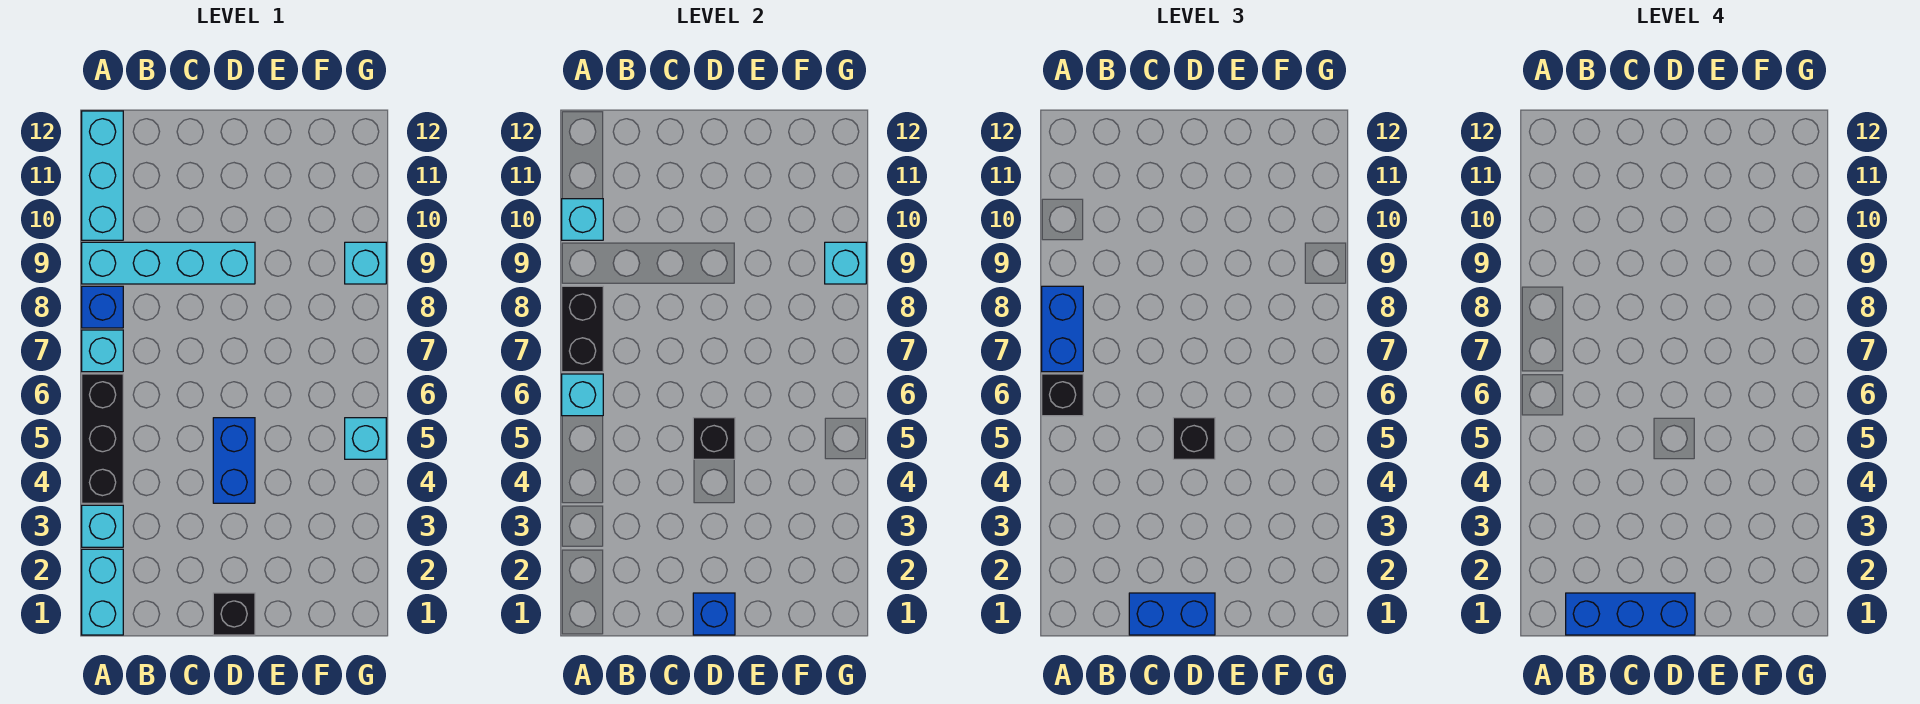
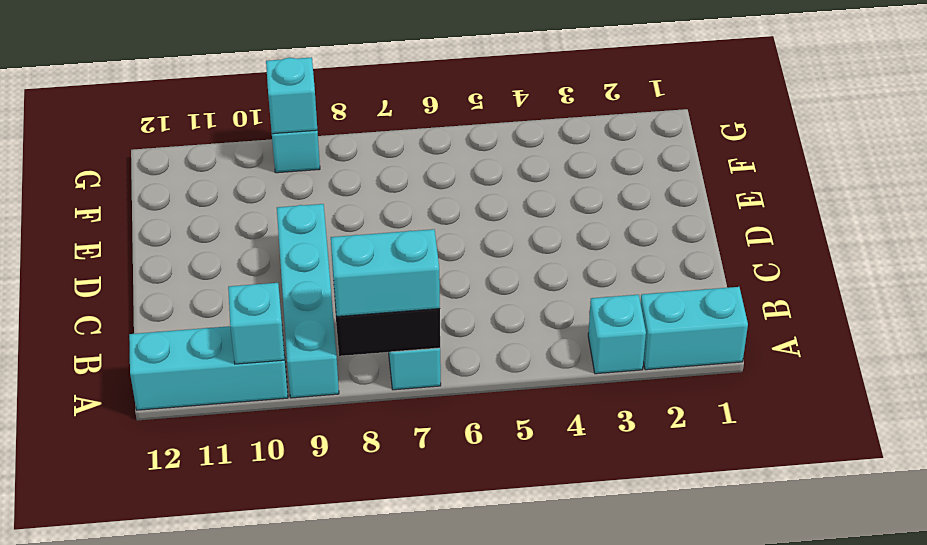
cyan brick A7:A8 level 3 -> blue brick A7:A8 level 3
none -> black brick A4:A6 level 1
none -> blue brick A8 level 1
none -> black brick D1 level 1

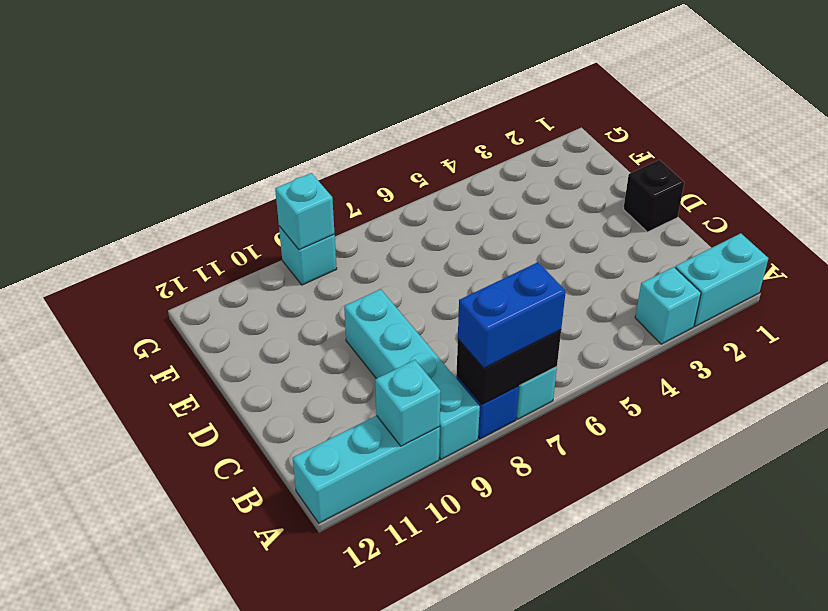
none -> black brick A4:A6 level 1
none -> blue brick D4:D5 level 1
none -> cyan brick G5 level 1

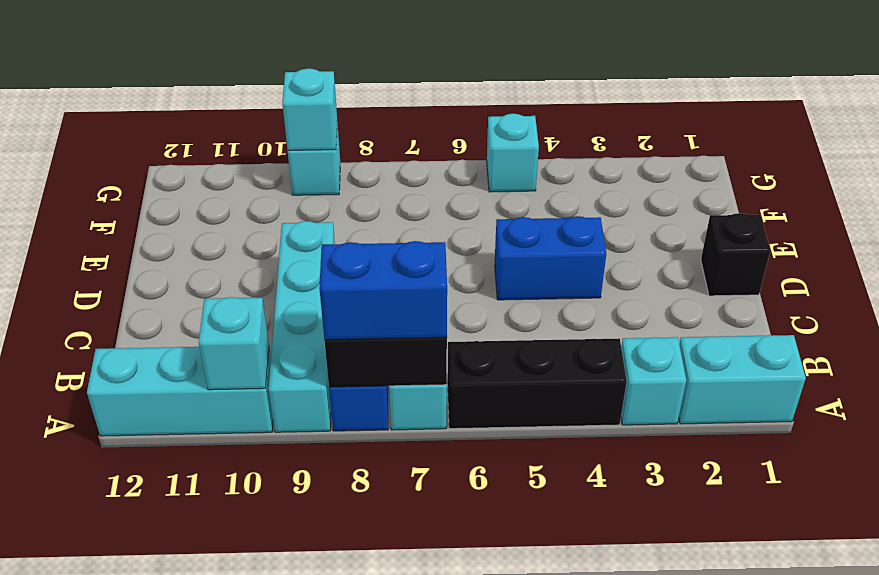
none -> cyan brick A6 level 2
none -> blue brick D1 level 2
none -> black brick D5 level 2

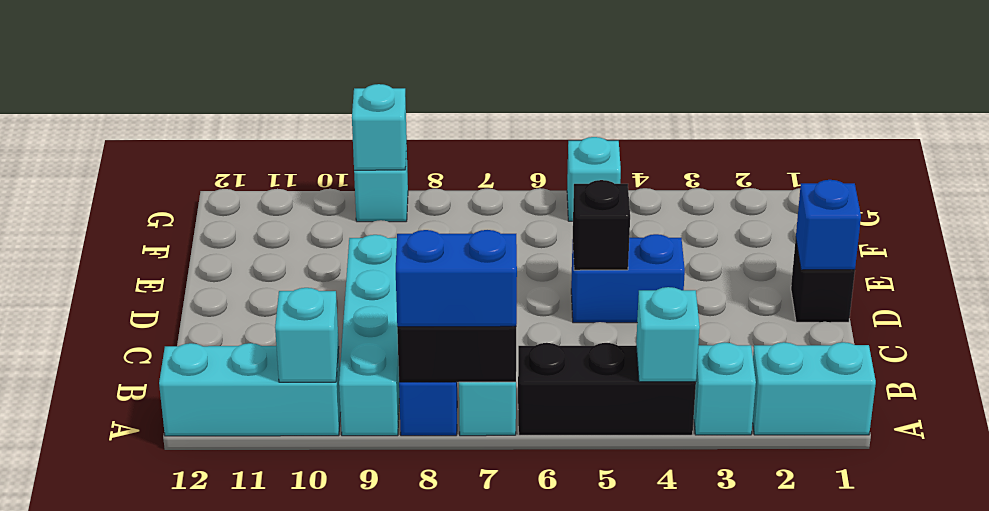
cyan brick A4 level 2 -> cyan brick A6 level 2
none -> black brick A6 level 3
none -> blue brick C1:D1 level 3
none -> black brick D5 level 3

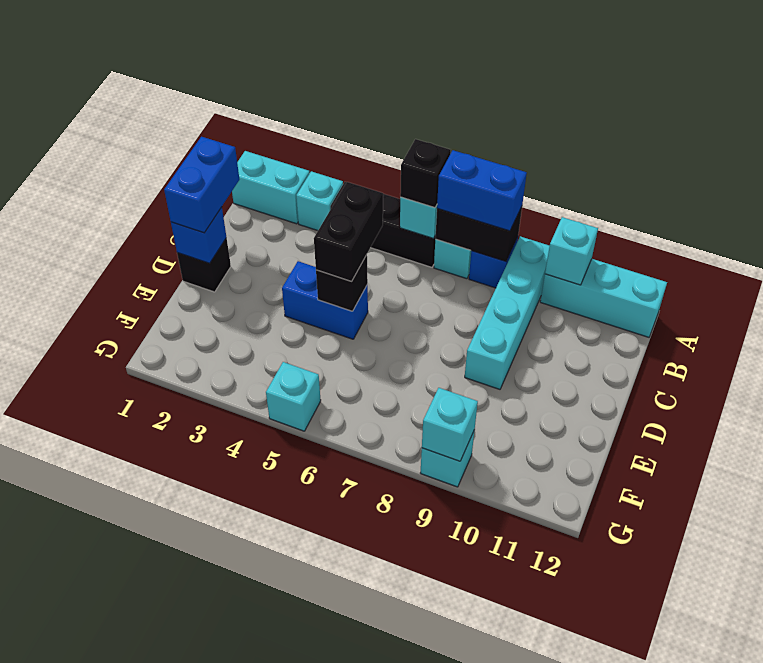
black brick C5:D5 level 3 -> black brick D5 level 3
none -> blue brick B1:D1 level 4

